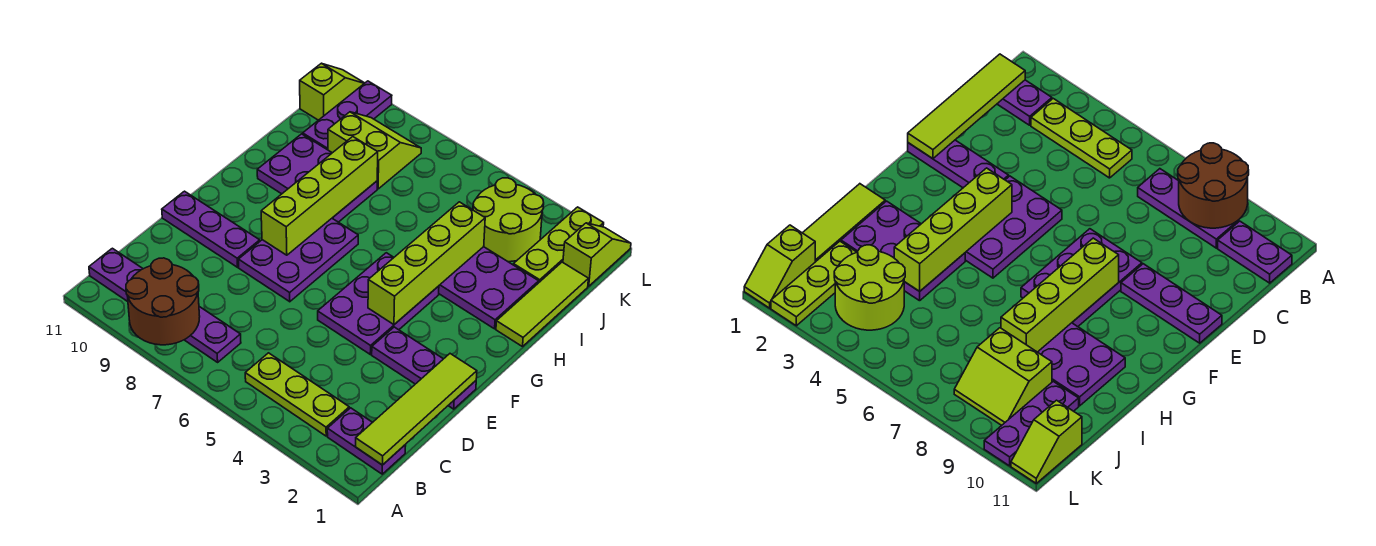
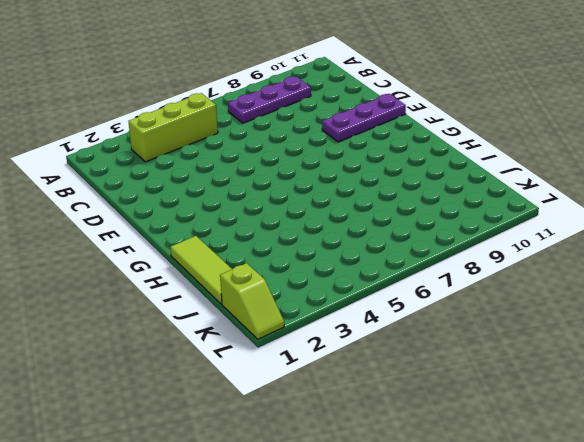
lime brick B3:B5 level 1 -> lime plate B3:B5 level 1
none -> purple plate B1:B2 level 1
none -> purple plate B10:B11 level 1
none -> purple plate E1:E3 level 1

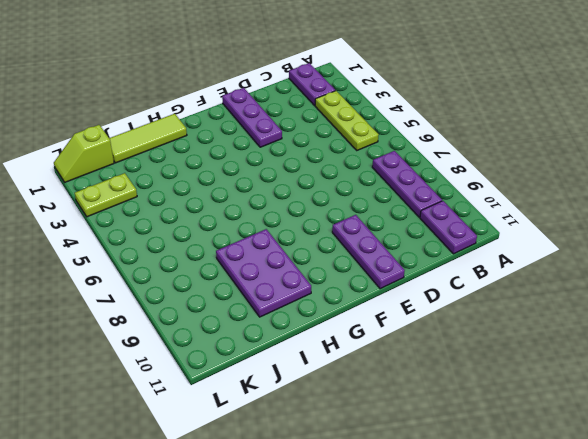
lime plate K3:L3 level 1 -> lime round brick J3:K4 level 1
none -> purple plate E4:G5 level 1
none -> purple plate E7:G8 level 1
none -> purple plate H2:I4 level 1

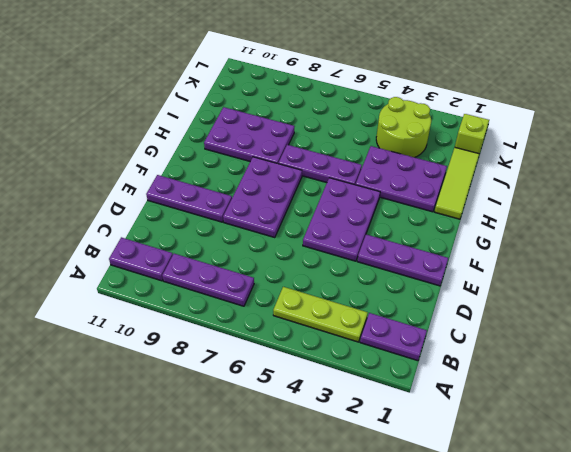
purple plate H5:H7 level 1 -> purple plate J10:L10 level 1
none -> lime plate J2:L2 level 1
none -> lime slope J8:K9 level 1 top J
none -> lime slope K11:L11 level 1 top K

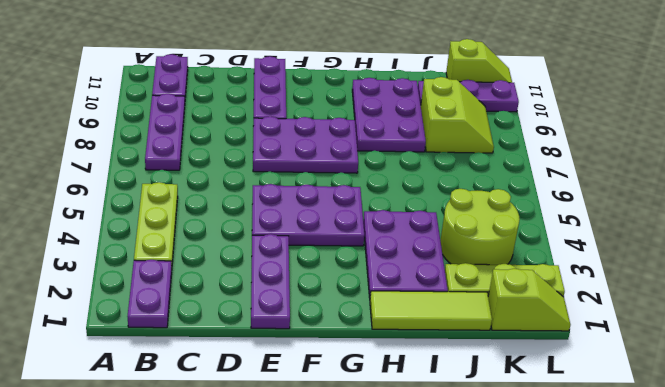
none -> brown round brick A8:B9 level 2
none -> lime tile B1:E1 level 2
none -> lime brick F4:I4 level 2

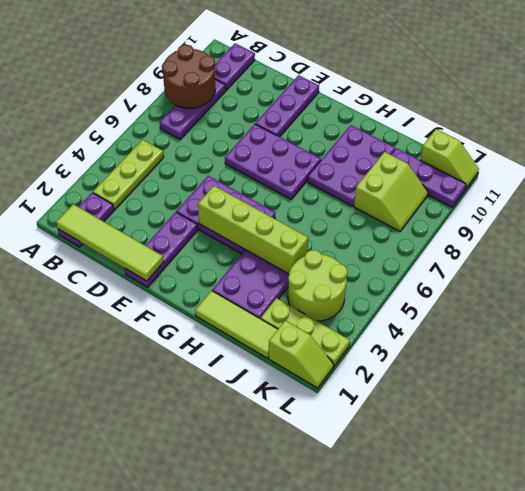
none -> lime brick F8:I8 level 2

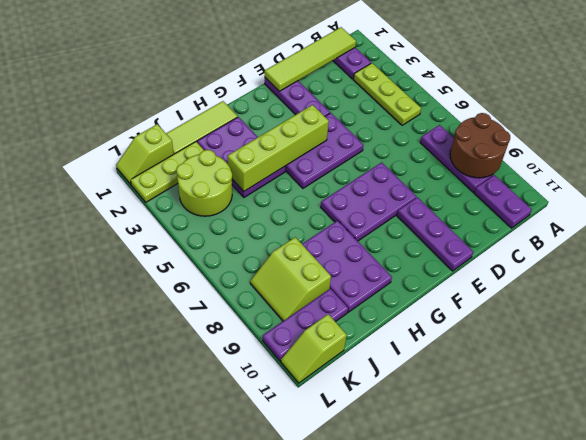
none -> lime brick F8:I8 level 2

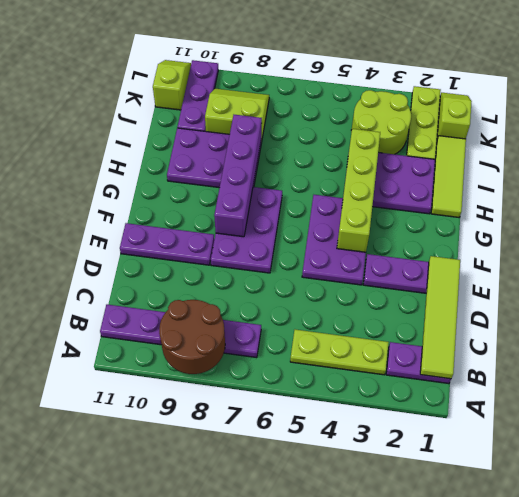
purple brick F8:I8 level 2 -> lime brick F8:I8 level 2

